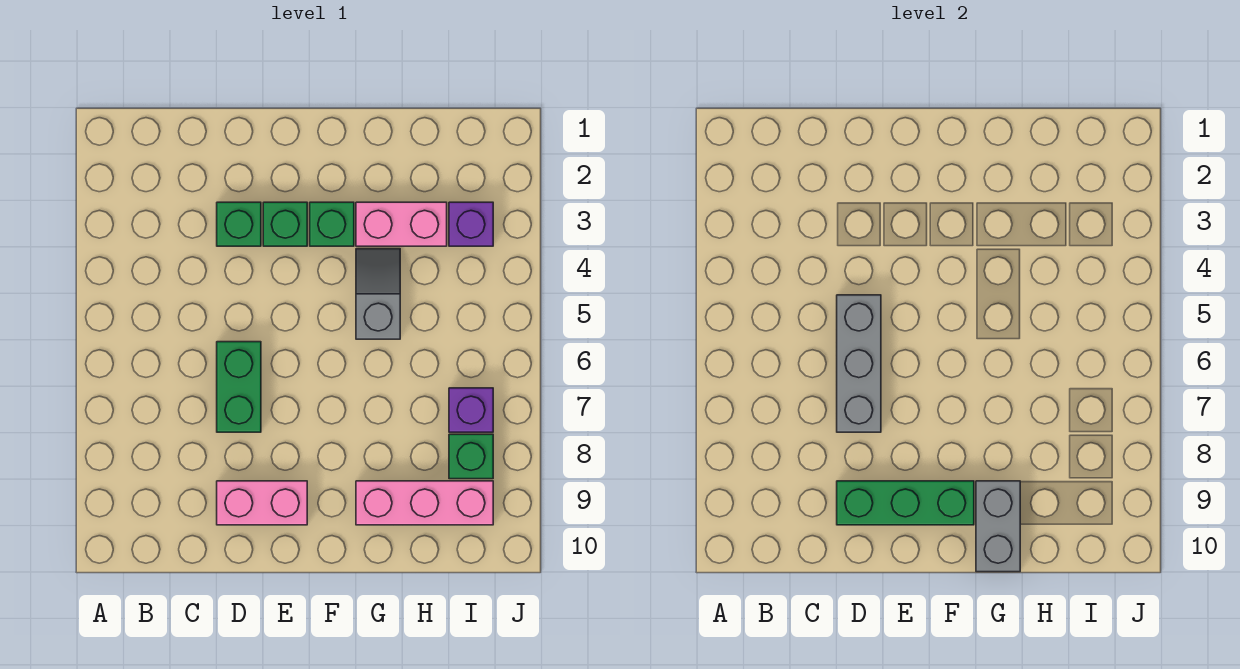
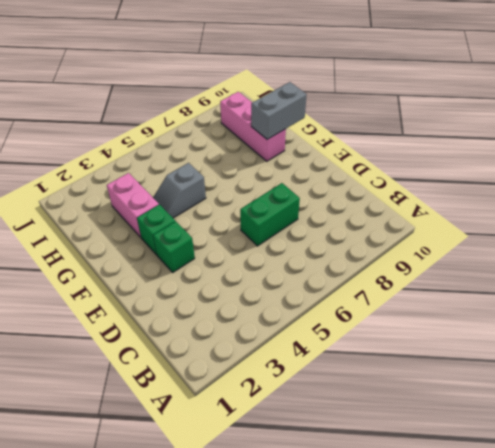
none -> green brick D3 level 1
none -> pink brick D9:E9 level 1
none -> purple brick I3 level 1

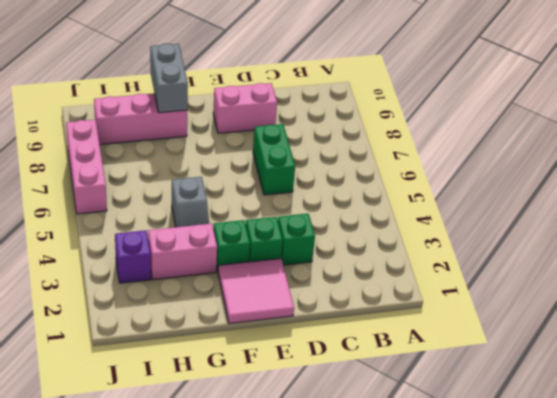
pink tile E1:F2 level 1 -> none
pink brick J6:J8 level 1 -> none
none -> purple brick I7 level 1
none -> green brick I8 level 1
none -> grey brick D5:D7 level 2

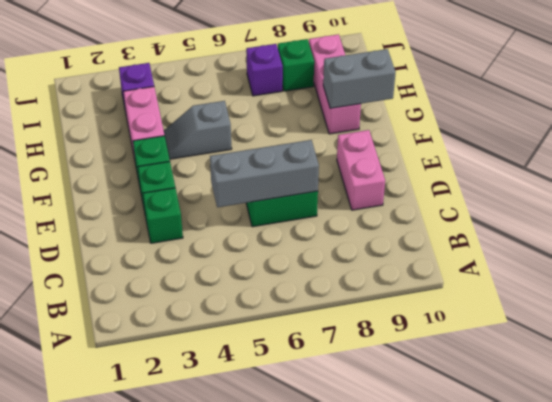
none -> green brick D9:F9 level 2

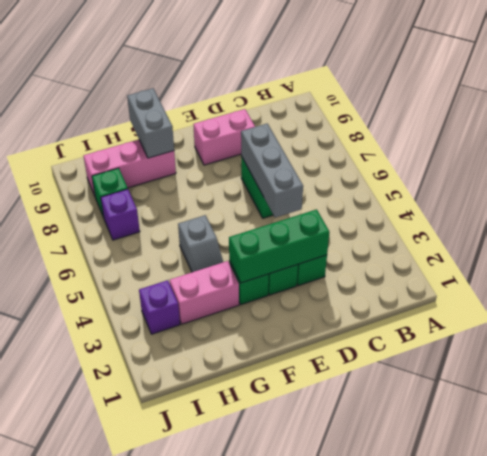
green brick D3:F3 level 2 -> green brick D9:F9 level 2

